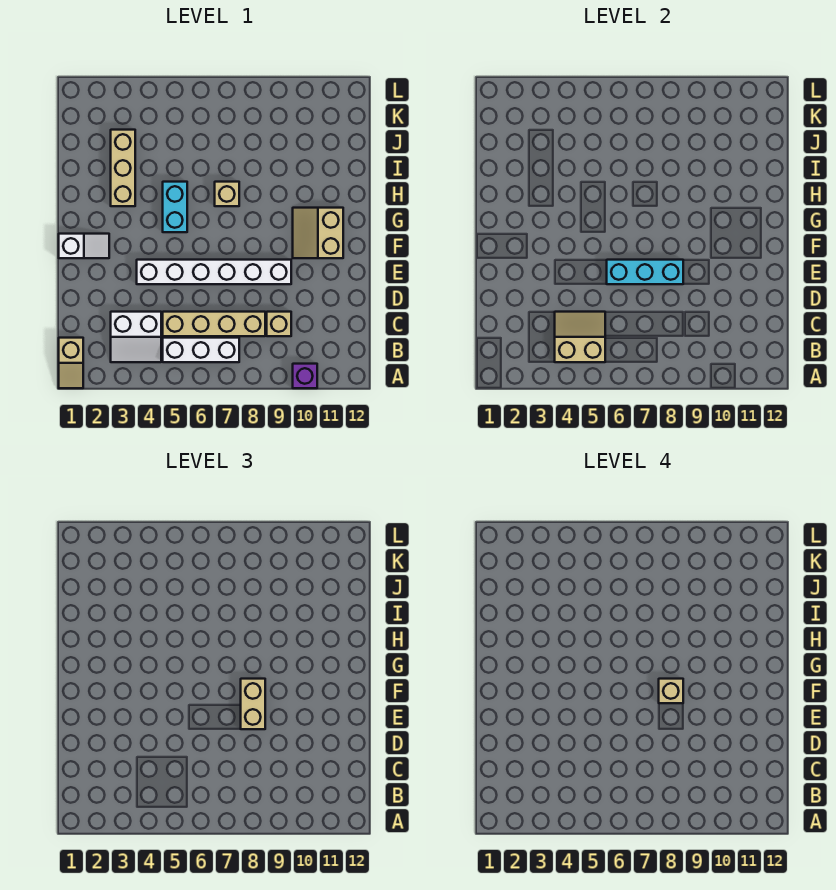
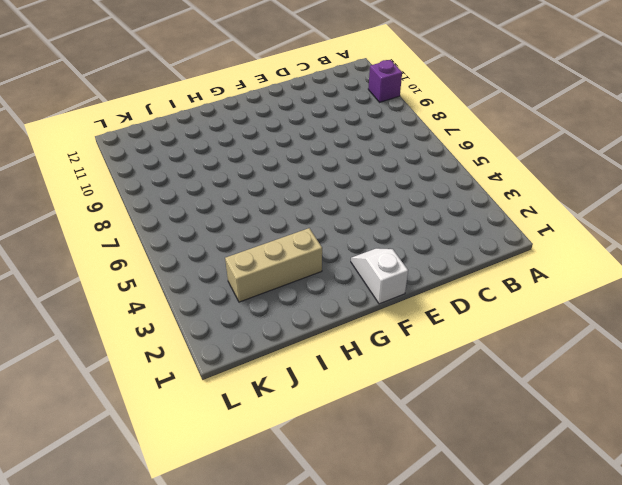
none -> tan slope A1:B1 level 1 top B
none -> white slope B3:C4 level 1 top C
none -> white brick B5:B7 level 1

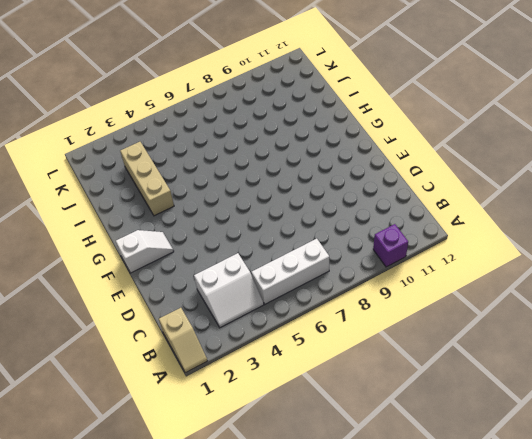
none -> tan brick C5:C8 level 1
none -> tan brick C9 level 1
none -> white brick E4:E9 level 1

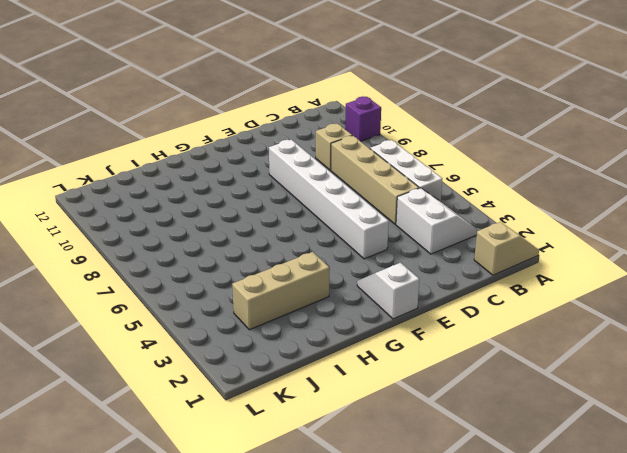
none -> tan slope F10:G11 level 1 top 11
none -> cyan brick G5:H5 level 1
none -> tan brick H7 level 1

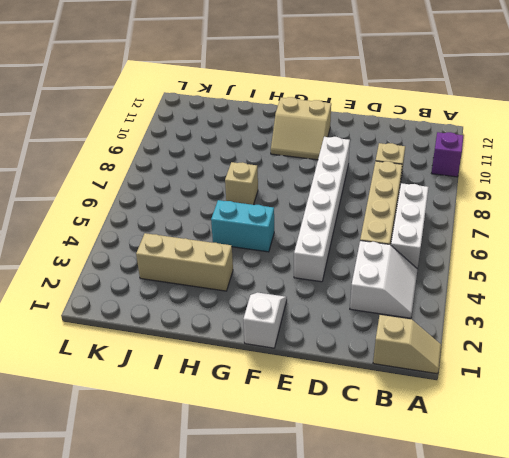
none -> tan slope B4:C5 level 2 top B
none -> cyan brick E6:E8 level 2
none -> tan brick E8:F8 level 3

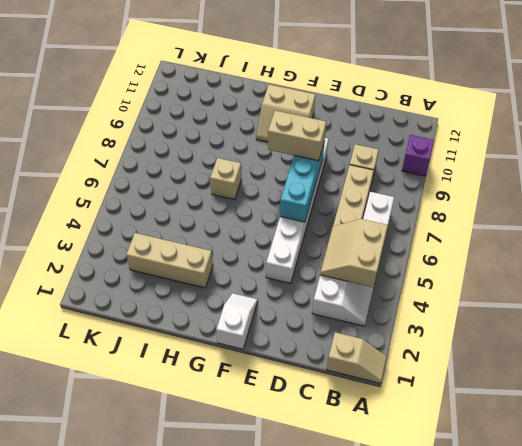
none -> cyan brick G5:H5 level 1
none -> tan brick F8 level 4

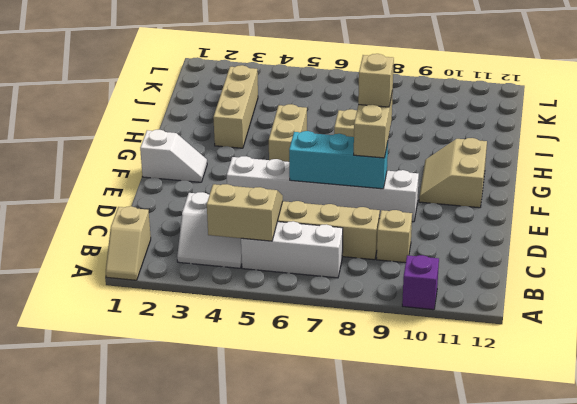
tan brick G5:H5 level 1 -> cyan brick G5:H5 level 1

